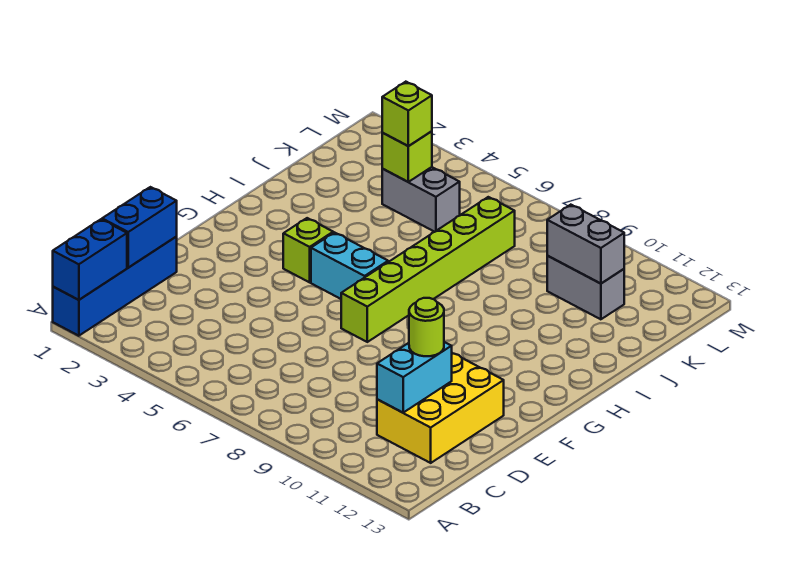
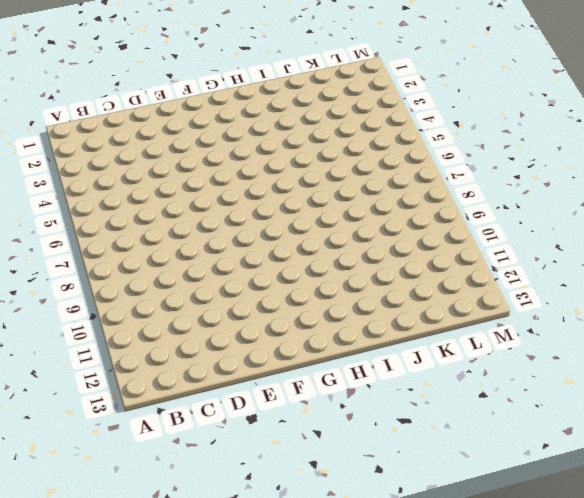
none -> blue brick A1:D1 level 1
none -> yellow brick C11:E12 level 1
none -> lime brick F7:K7 level 1

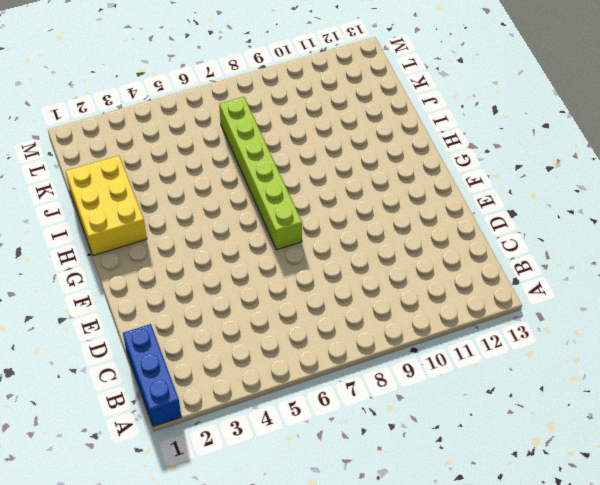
blue brick A1:C1 level 1 -> blue brick A1:D1 level 1
yellow brick H1:J2 level 1 -> yellow brick C11:E12 level 1
none -> lime brick G4 level 1
none -> cyan brick G5:G6 level 1
none -> grey brick K4:K5 level 1

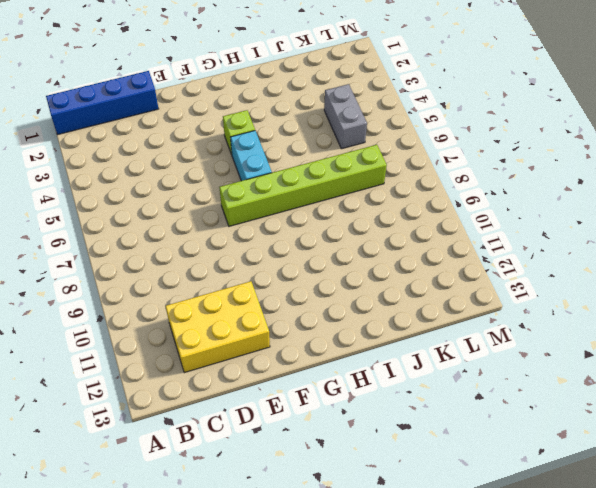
none -> grey brick K10:K11 level 1
none -> blue brick A1:B1 level 2
none -> blue brick C1:D1 level 2

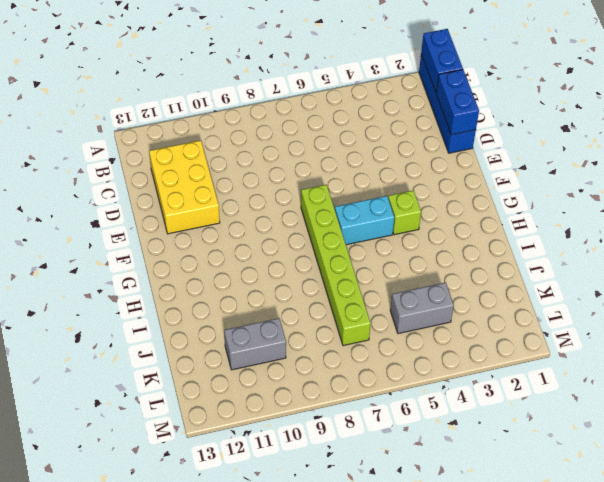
none -> cyan brick C11:D11 level 2
none -> lime brick K4 level 2
none -> grey brick K10:K11 level 2

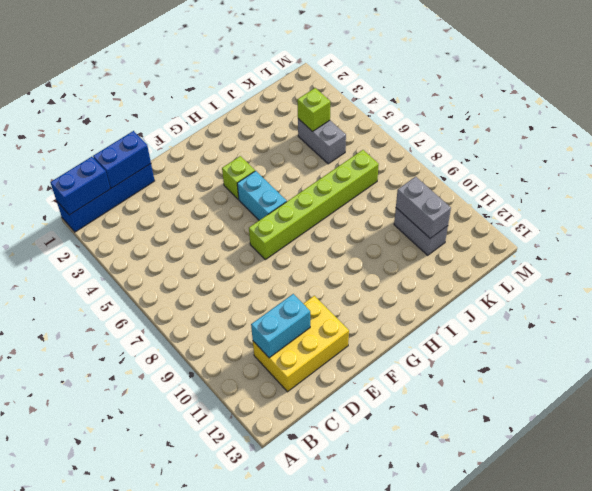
none -> lime round brick D11 level 3
none -> lime brick K4 level 3

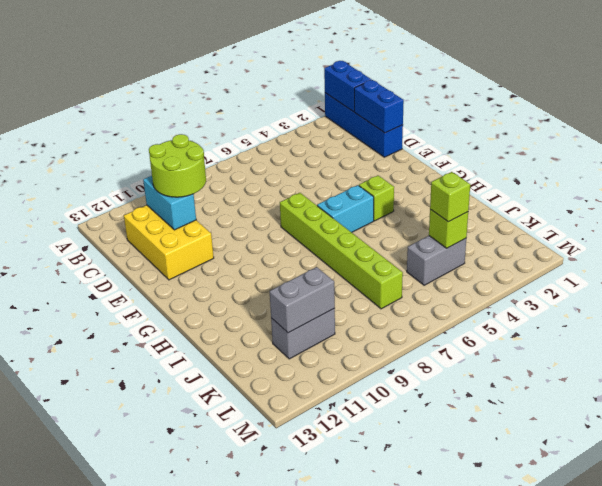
lime round brick C10:D11 level 3 -> lime round brick D11 level 3

